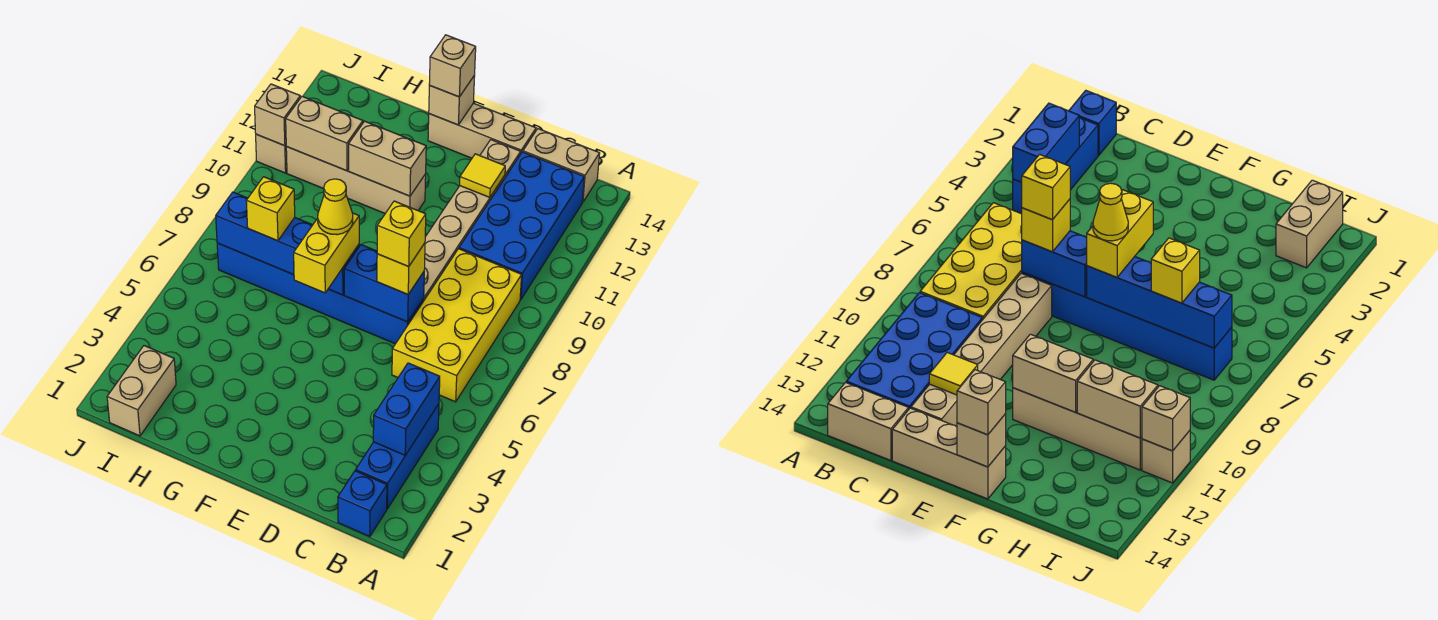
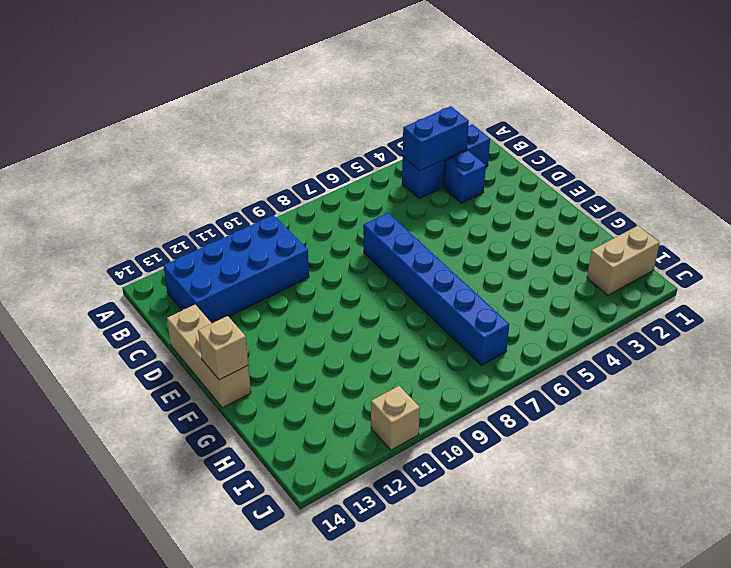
blue brick C3 level 1 -> blue brick B1 level 1
none -> yellow brick B6:C9 level 1
none -> tan brick B14:C14 level 1
none -> tan brick D8:D13 level 1

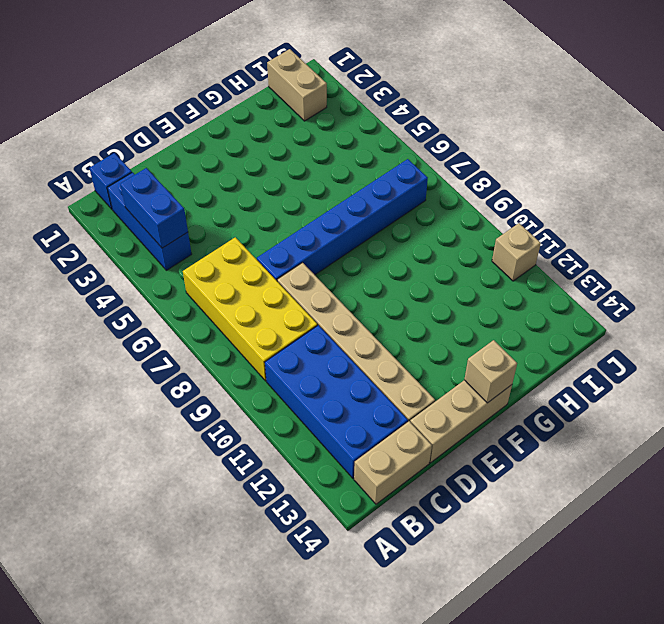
none -> tan brick F11:I11 level 1
none -> blue brick D7:E7 level 2
none -> yellow tile D12 level 2

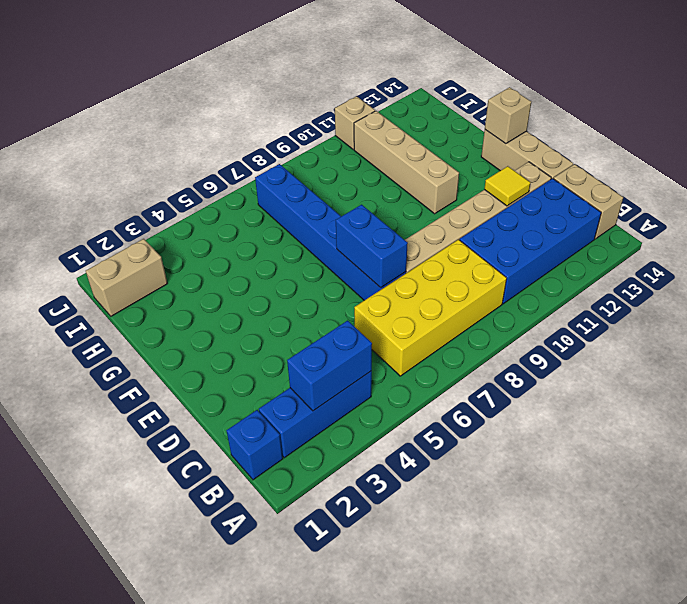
none -> blue brick F7:I7 level 2
none -> tan brick F11:G11 level 2
none -> tan brick H11:I11 level 2

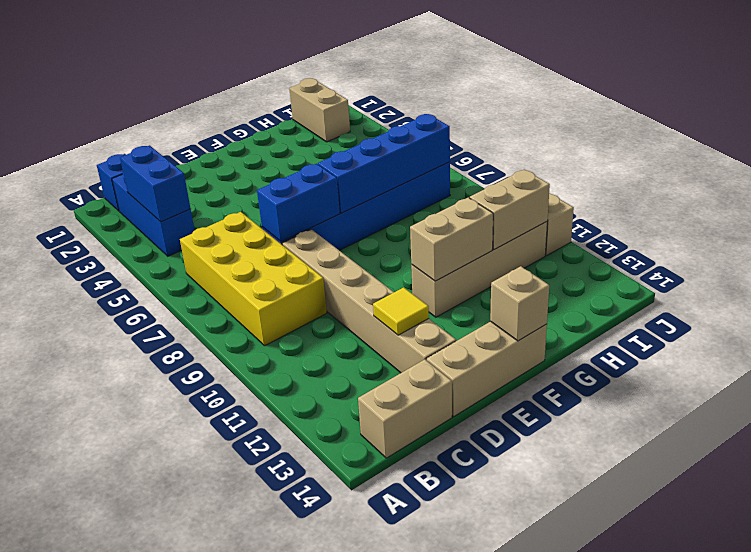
none -> blue brick B10:C13 level 1
none -> tan brick J11 level 2
none -> yellow brick D7 level 3

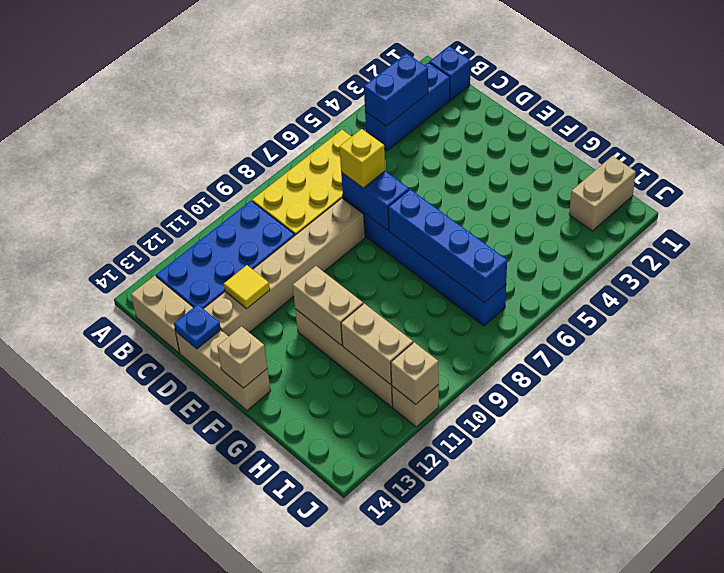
blue plate D14 level 2 -> none
none -> yellow brick F6:F7 level 3
none -> tan brick F14 level 3
none -> yellow brick H7 level 3

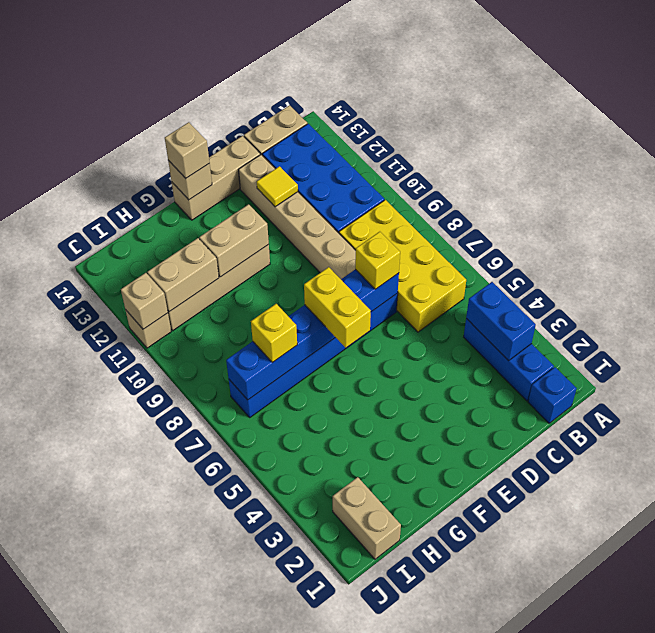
none -> yellow brick D7 level 4
none -> yellow cone F7 level 4

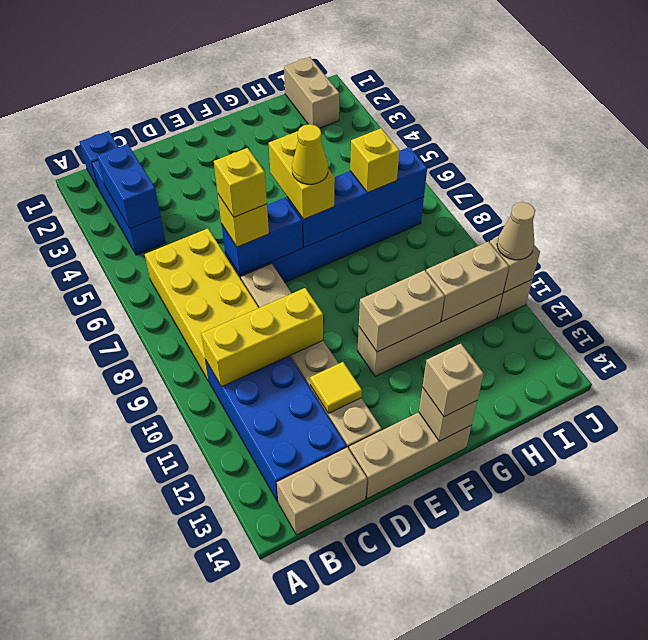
yellow brick B10:D10 level 2 -> none
tan cone J11 level 3 -> none

